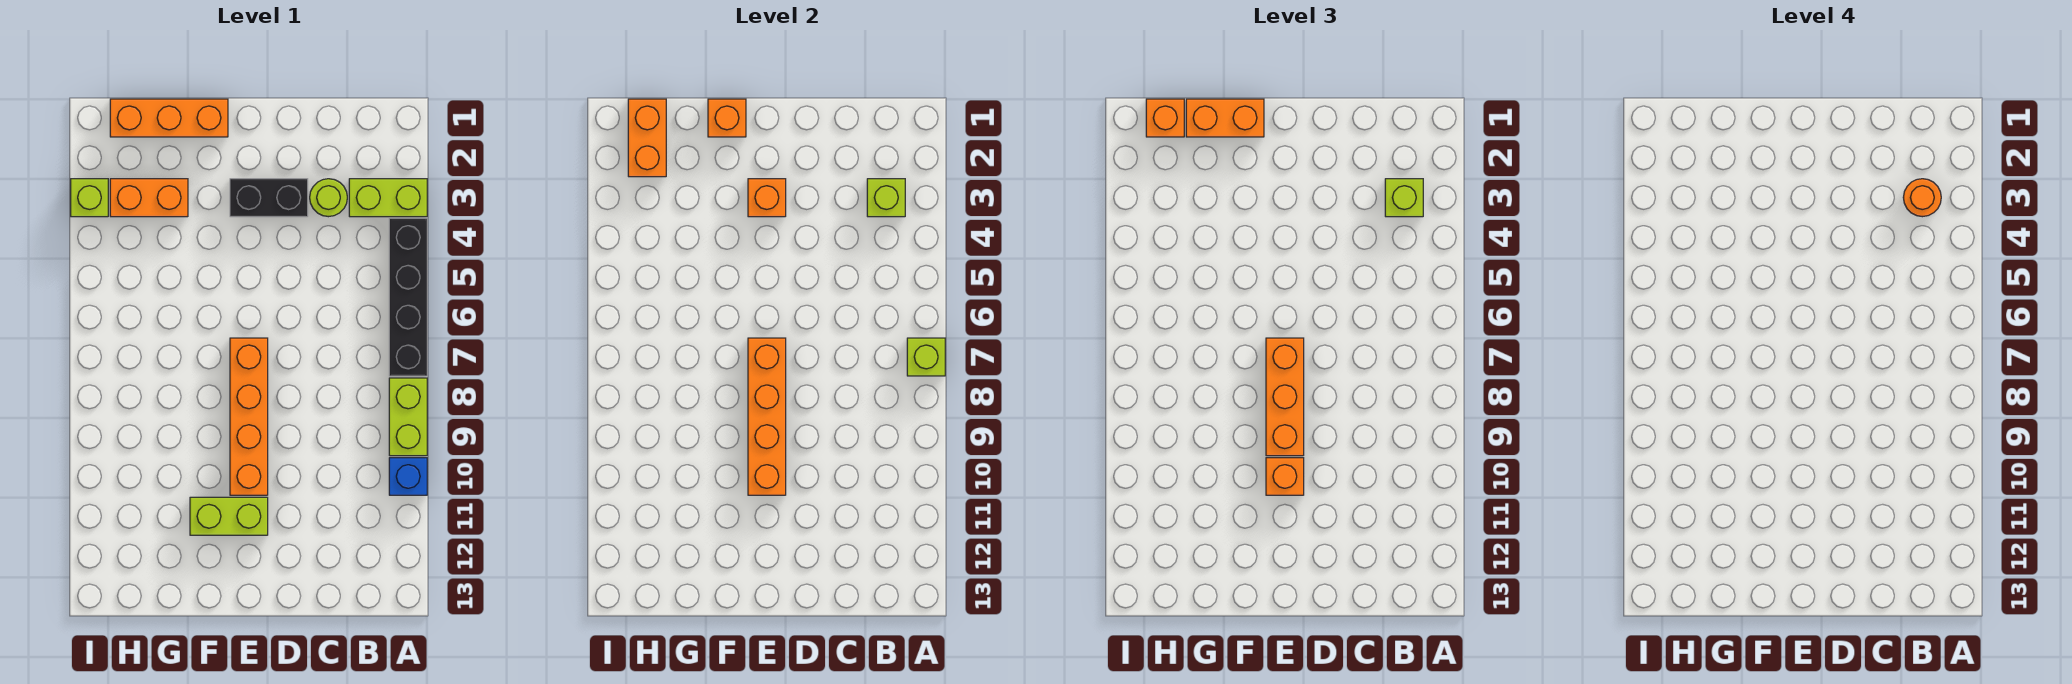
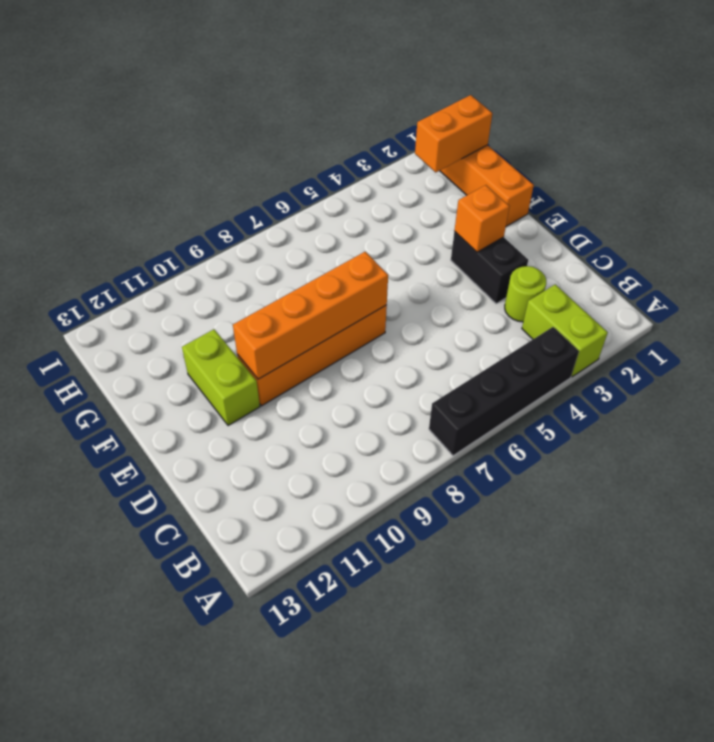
none -> lime brick A8:A9 level 1
none -> blue brick A10 level 1
none -> orange brick G3:H3 level 1

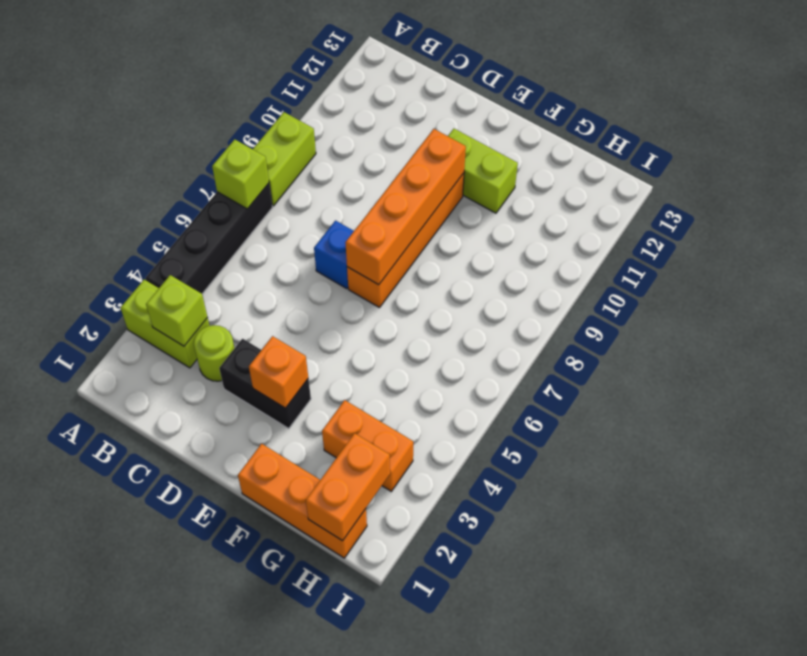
blue brick D7 level 1 -> blue brick A10 level 1
none -> lime brick I3 level 1
none -> orange brick F1 level 2
none -> lime brick B3 level 3

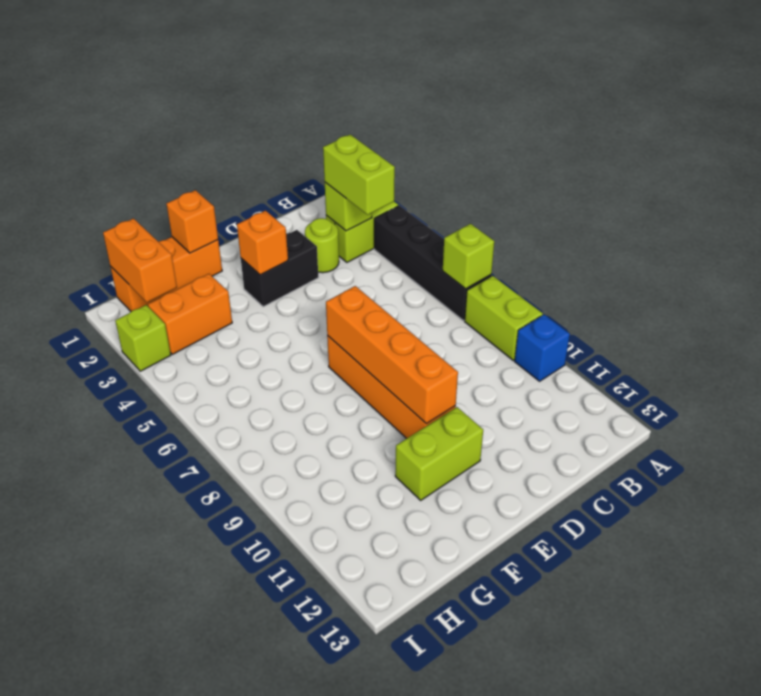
lime brick B3:B4 level 3 -> lime brick B3 level 3
none -> orange brick E7:E9 level 3
none -> orange brick E10 level 3
none -> orange brick F1:G1 level 3

